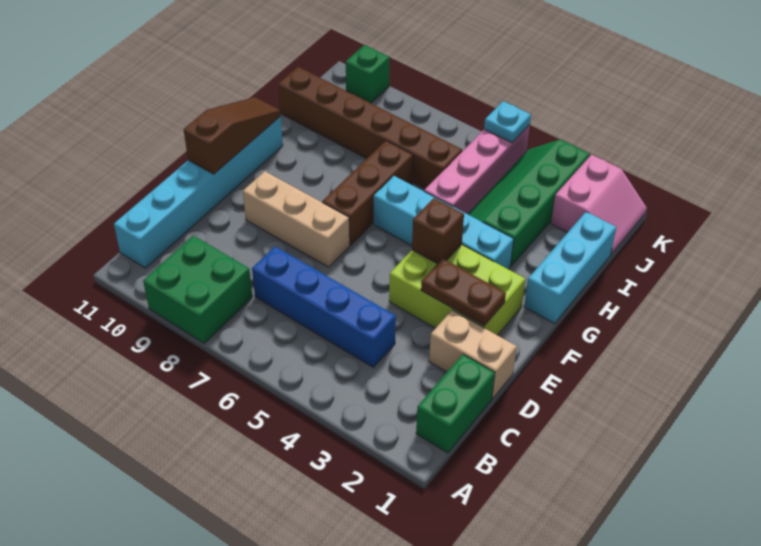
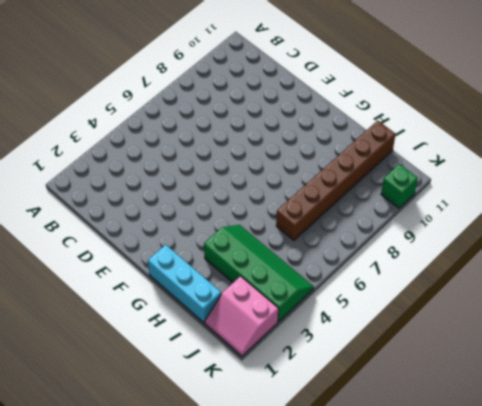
none -> green brick A8:B9 level 1
none -> green brick B1:C1 level 1
none -> cyan brick B11:G11 level 1

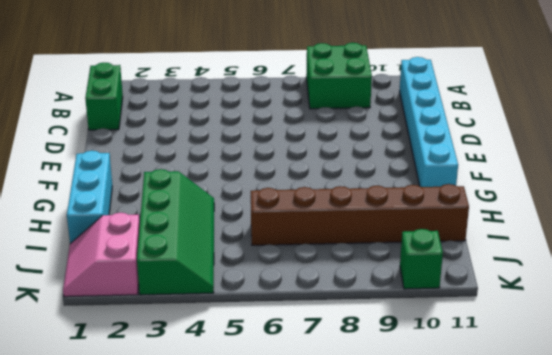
none -> blue brick C4:C7 level 1
none -> tan brick D1:D2 level 1
none -> lime brick E2:F4 level 1

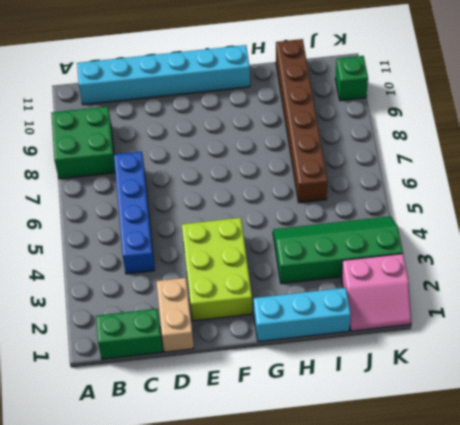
none -> tan brick E7:E9 level 1
none -> brown brick F7:H7 level 1
none -> cyan brick G3:G6 level 1

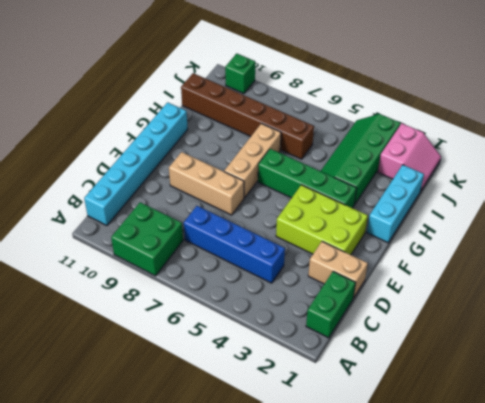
tan brick F7:H7 level 1 -> brown brick F7:H7 level 1
green brick G3:G6 level 1 -> cyan brick G3:G6 level 1
none -> pink brick H5:K5 level 1
none -> brown plate E2:E3 level 2
none -> brown slope E11:G11 level 2 top E

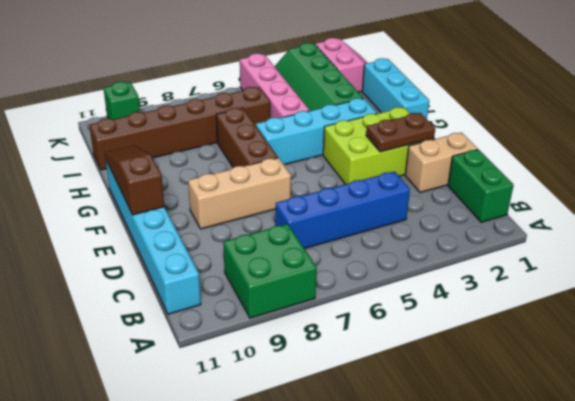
none -> brown brick F4 level 2
none -> cyan plate K5 level 2

